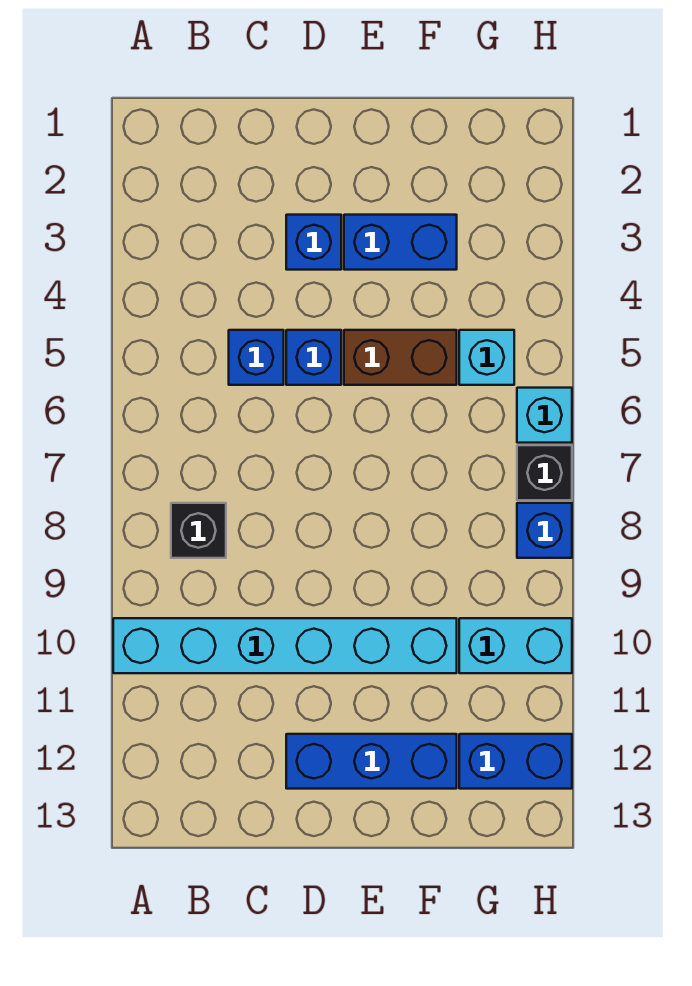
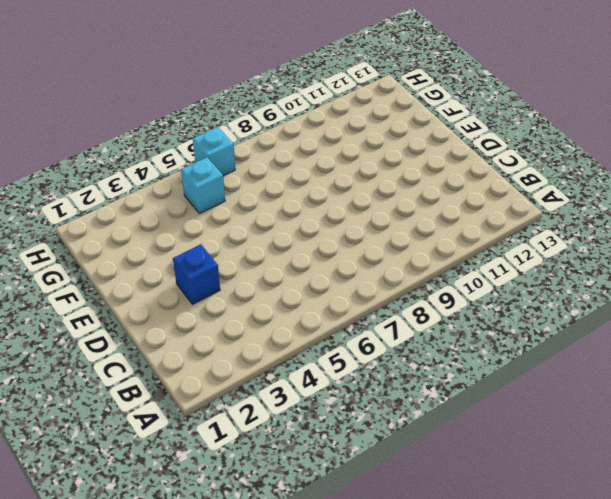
none -> cyan brick A10:F10 level 1
none -> black brick B8 level 1
none -> blue brick C5 level 1

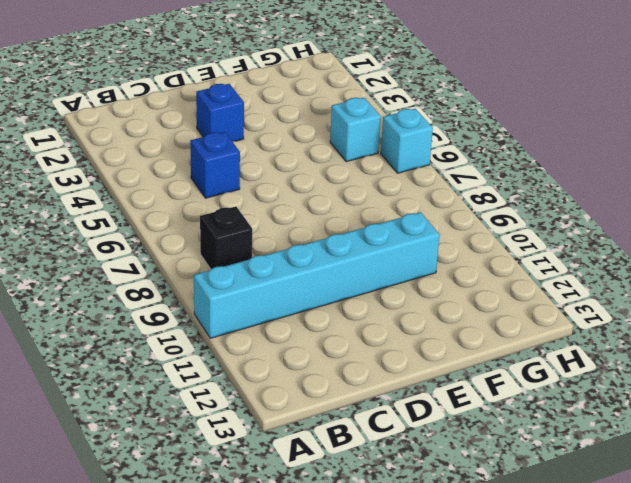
none -> blue brick D5 level 1
none -> blue brick D12:F12 level 1
none -> blue brick E3:F3 level 1

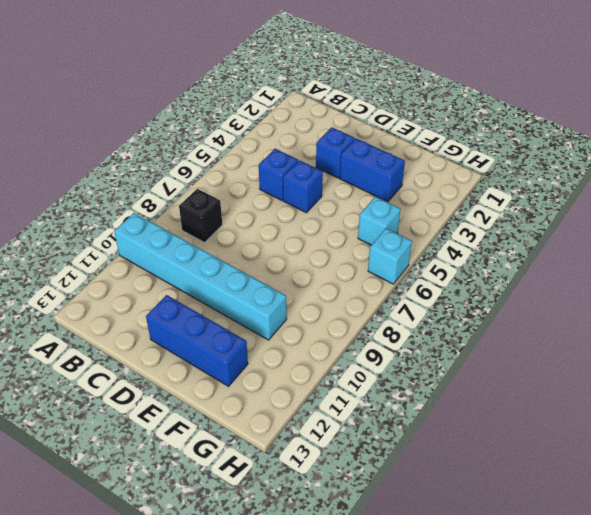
none -> brown brick E5:F5 level 1
none -> cyan brick G10:H10 level 1
none -> blue brick G12:H12 level 1

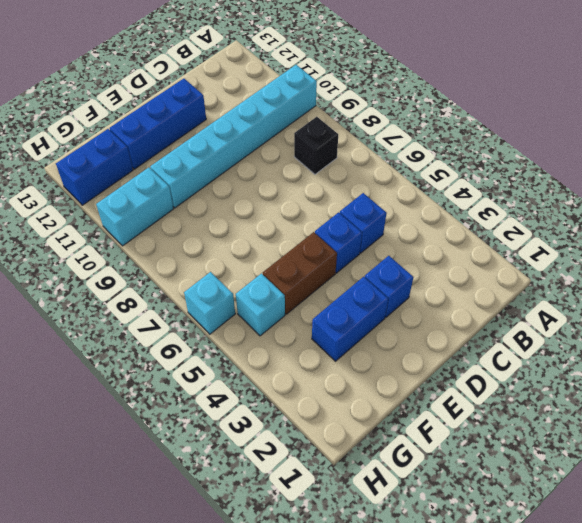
none -> black brick H7 level 1
none -> blue brick H8 level 1

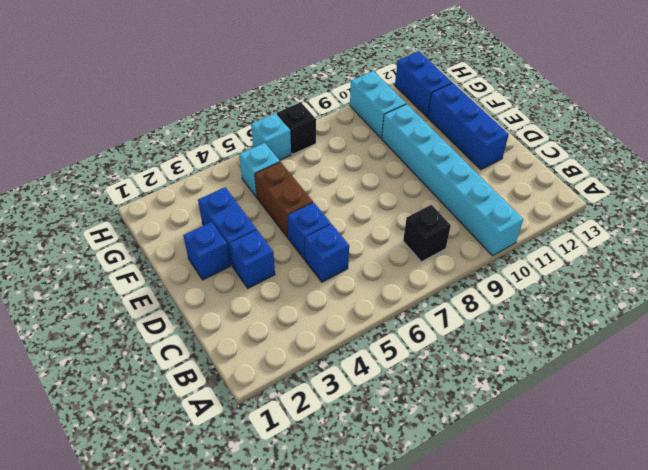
blue brick E2 level 1 -> blue brick H8 level 1

